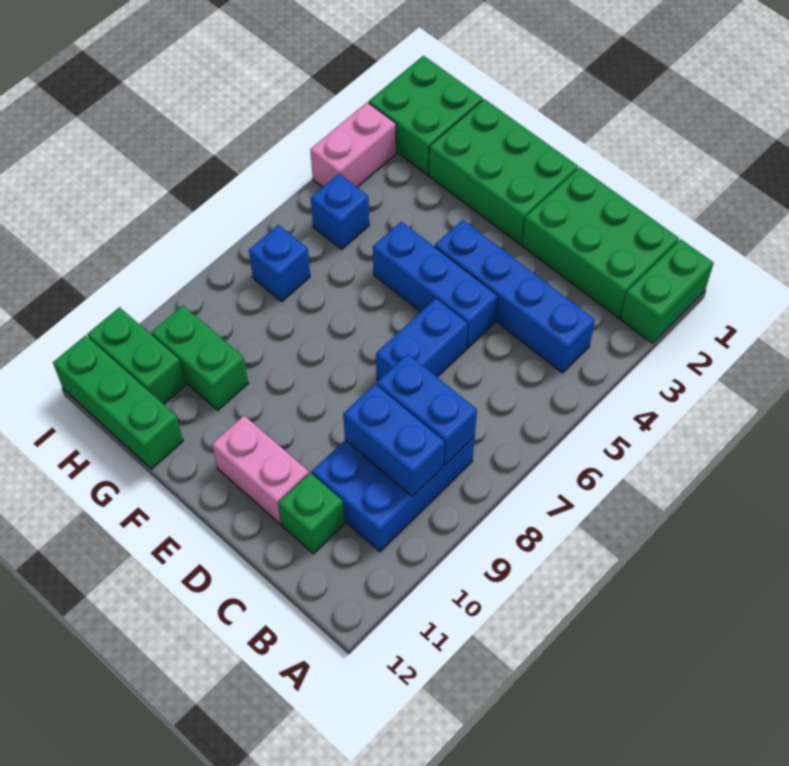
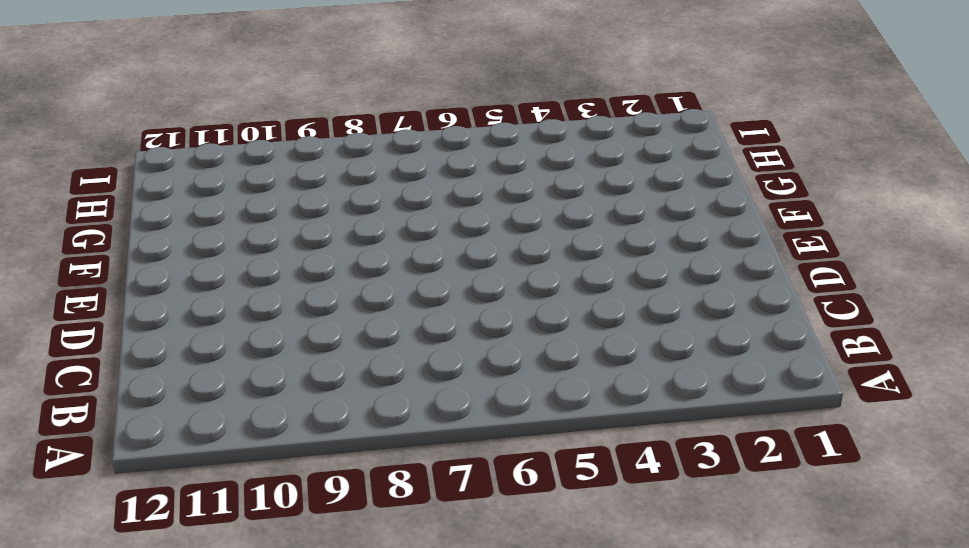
none -> green brick A1:A2 level 1
none -> green brick B1:D2 level 1
none -> blue brick B4:E4 level 1

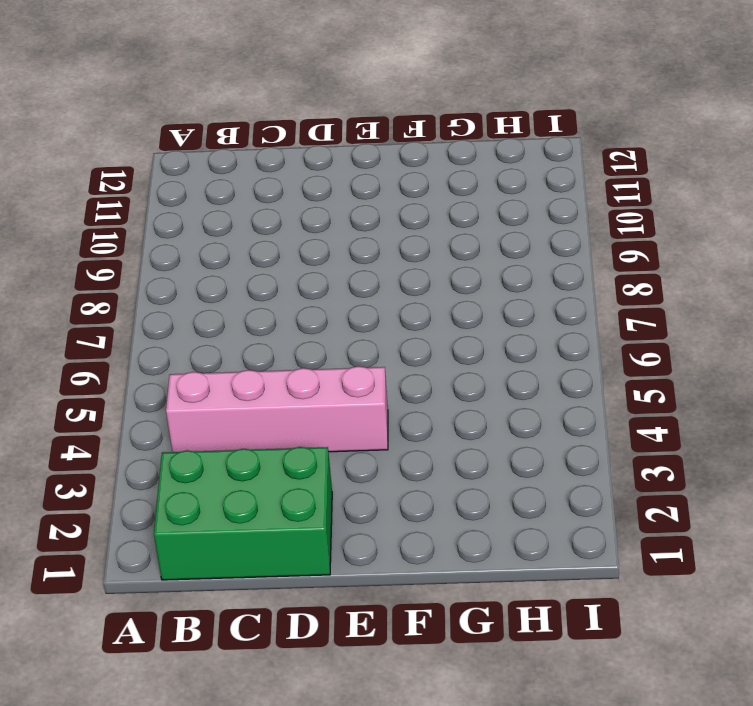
pink brick B4:E4 level 1 -> blue brick B4:E4 level 1
none -> green brick A1:A2 level 1
none -> blue brick B8:C10 level 1
none -> green brick C11 level 1

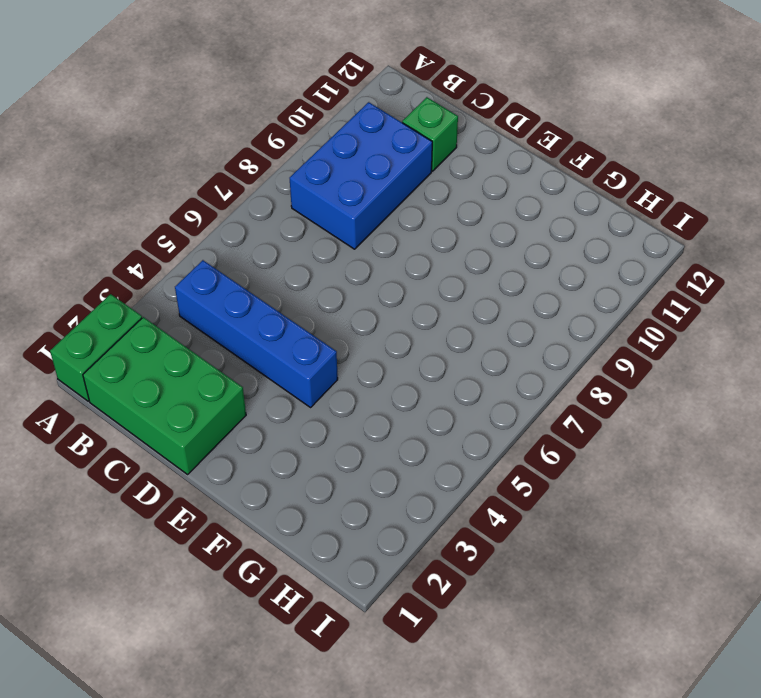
none -> blue brick D5:F5 level 1
none -> blue brick D6:D7 level 1
none -> pink brick D11:E11 level 1

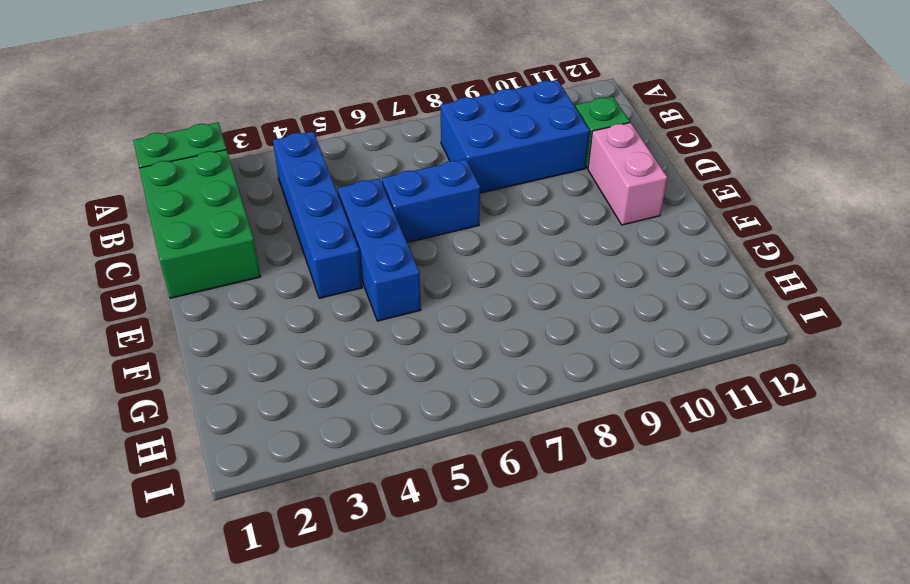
none -> green brick E1:G2 level 1
none -> green brick G10:H10 level 1
none -> green brick G12:I12 level 1

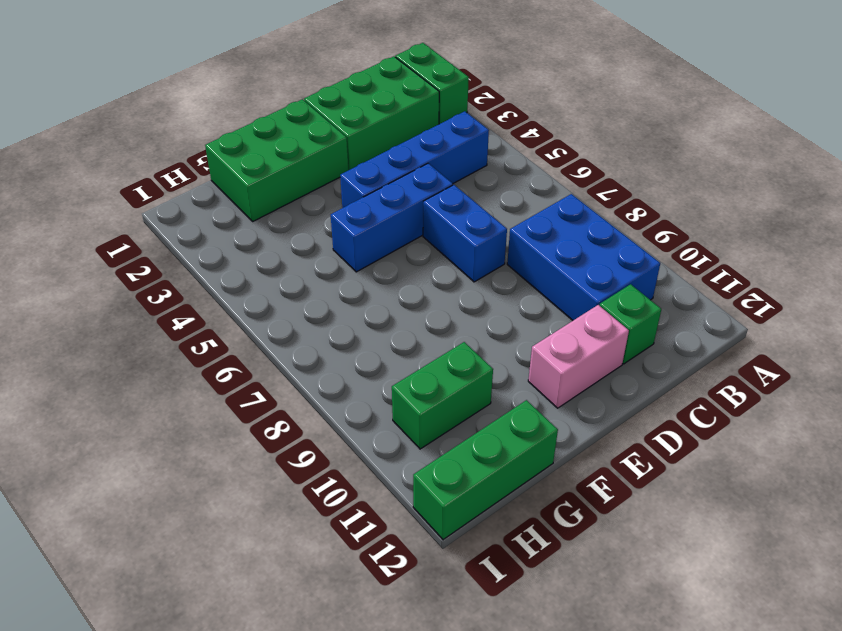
none -> green brick H1:I2 level 1
none -> blue brick H5 level 1
none -> blue brick H7 level 1

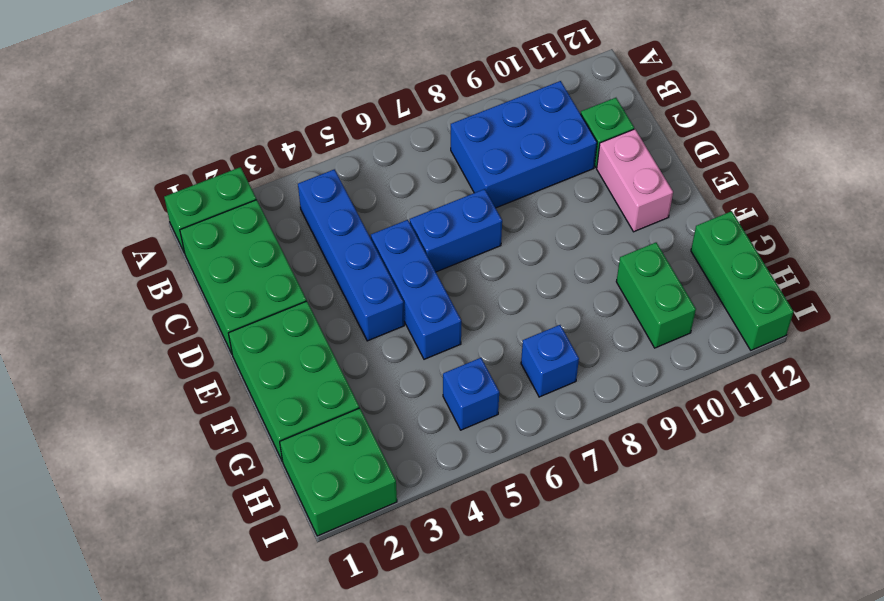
none -> green brick H11:I11 level 1
none -> pink brick I3:I4 level 1
none -> blue brick B8:C8 level 2

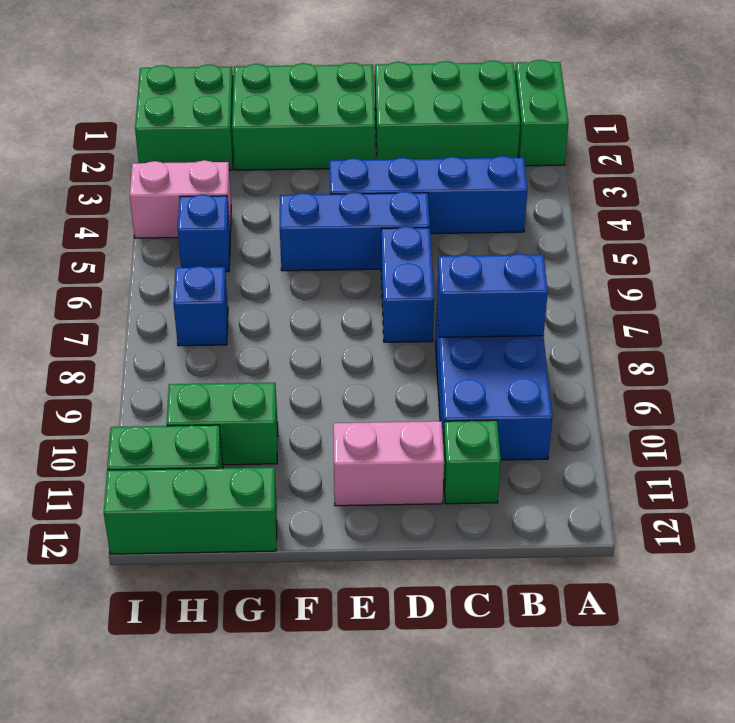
pink brick H4:I4 level 1 -> pink brick I3:I4 level 1
none -> blue brick B9:C9 level 2

